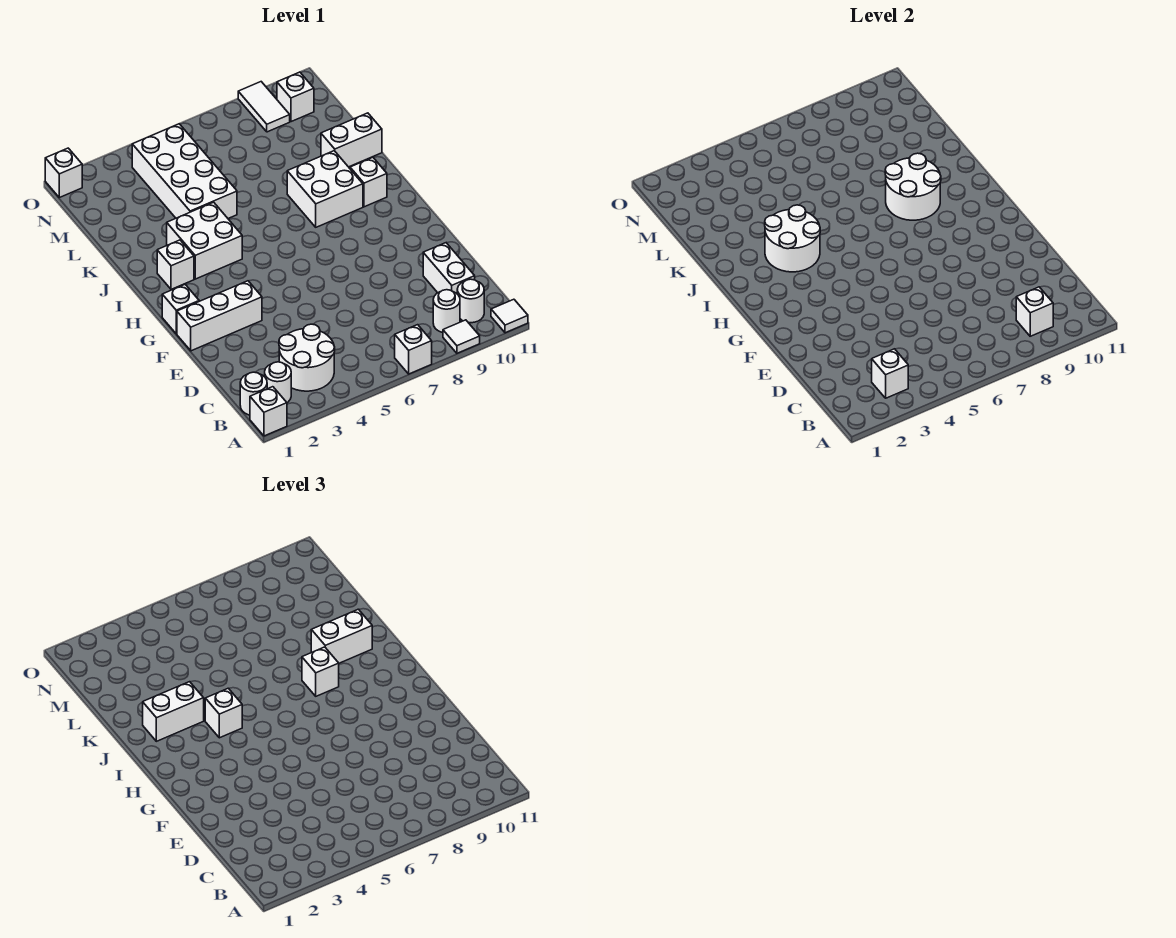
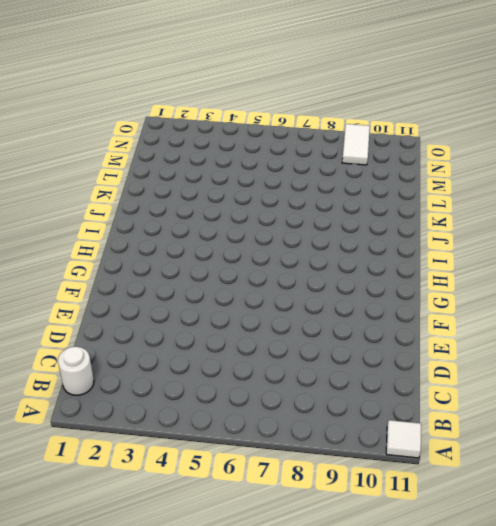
none -> white brick A1 level 1
none -> white brick A7 level 1
none -> white tile A9 level 1

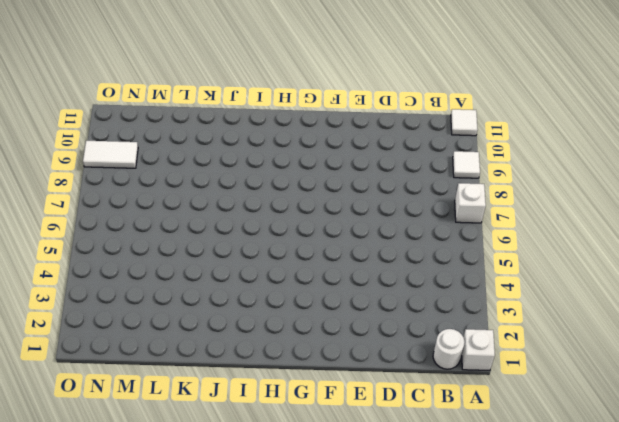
none -> white round brick B2 level 1
none -> white round brick B3:C4 level 1
none -> white round brick B9 level 1

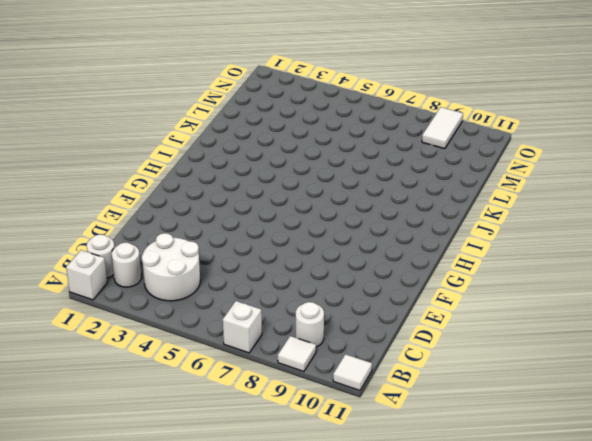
none -> white round brick B10 level 1
none -> white brick C10:D10 level 1
none -> white brick F1:F3 level 1

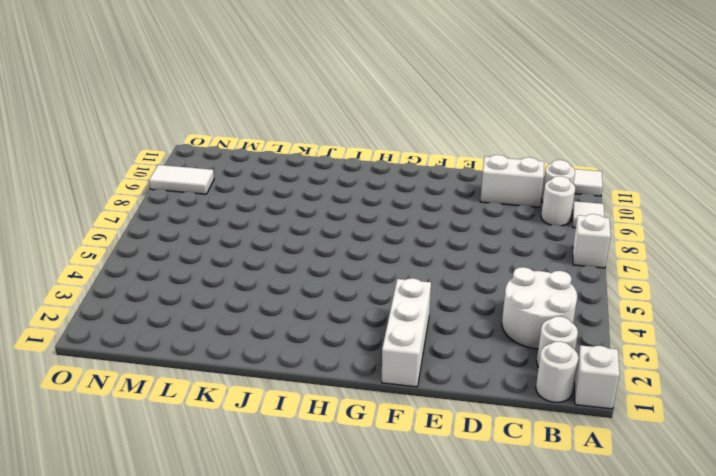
none -> white brick G1 level 1
none -> white brick I2 level 1
none -> white brick I3:J4 level 1

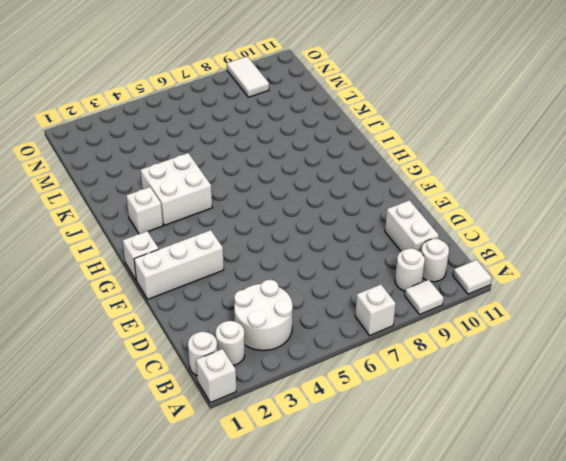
none -> white brick I8:J9 level 1
none -> white brick I10 level 1
none -> white brick K4:N5 level 1

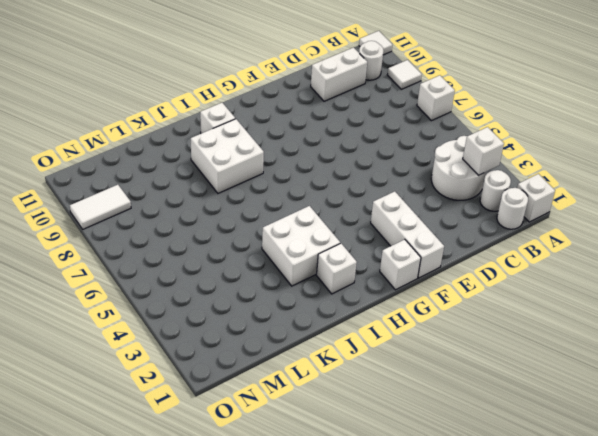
none -> white round brick B9 level 1
none -> white brick K4:N5 level 1
none -> white brick K10:K11 level 1

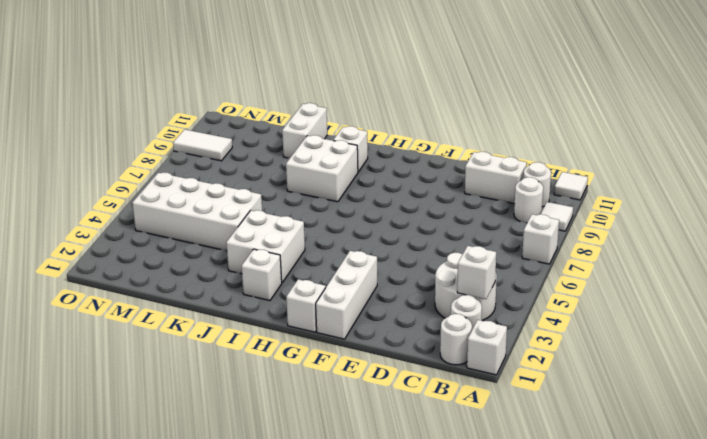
none -> white brick N10 level 1
none -> white brick O1 level 1
none -> white brick B9 level 2

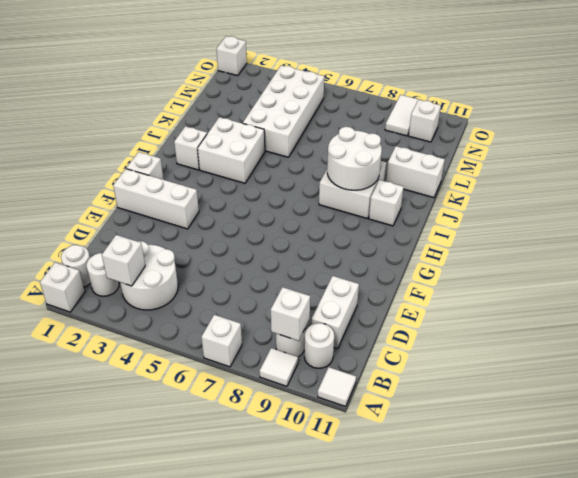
none -> white round brick I3:J4 level 2
none -> white brick I4 level 3
none -> white brick I8 level 3

